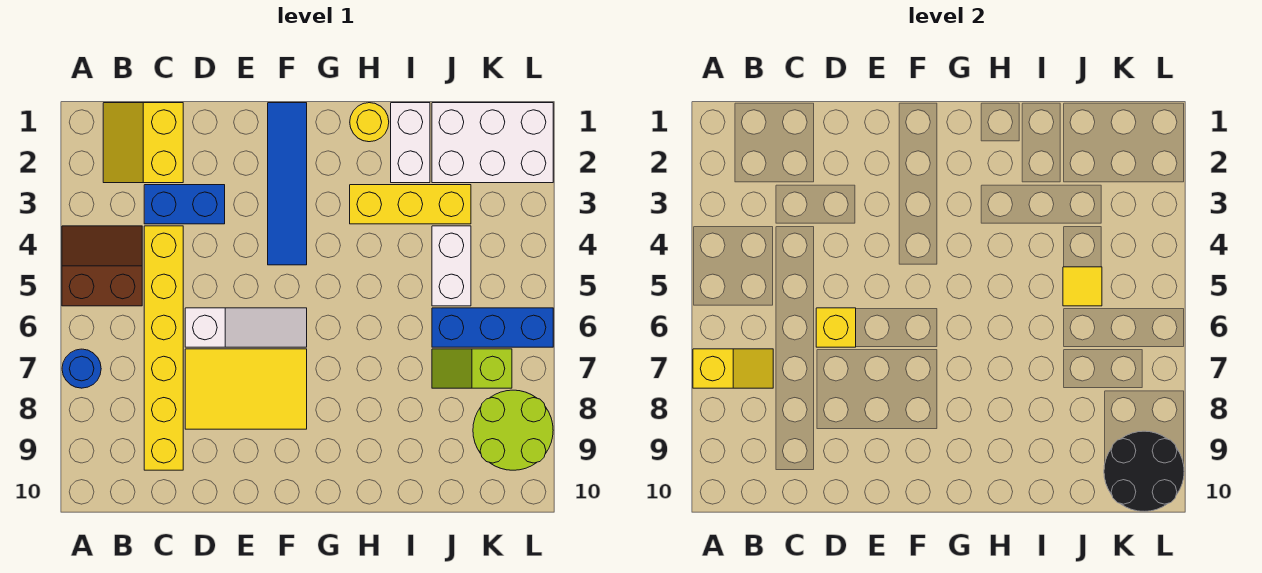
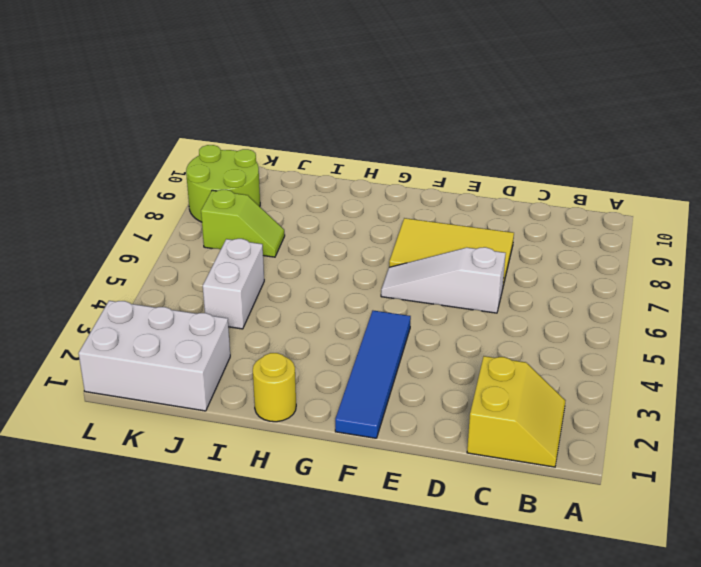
none -> brown slope A4:B5 level 1 top 5
none -> blue round brick A7 level 1
none -> blue brick C3:D3 level 1

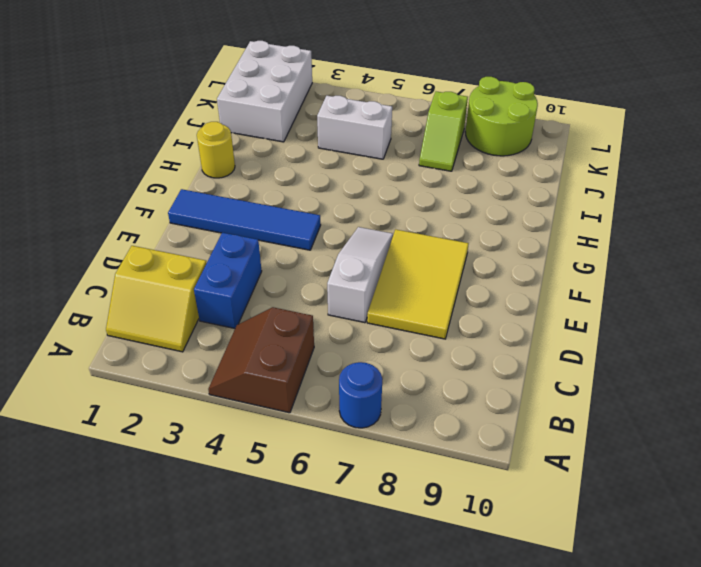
none -> yellow brick C4:C9 level 1
none -> yellow brick H3:J3 level 1
none -> white brick I1:I2 level 1

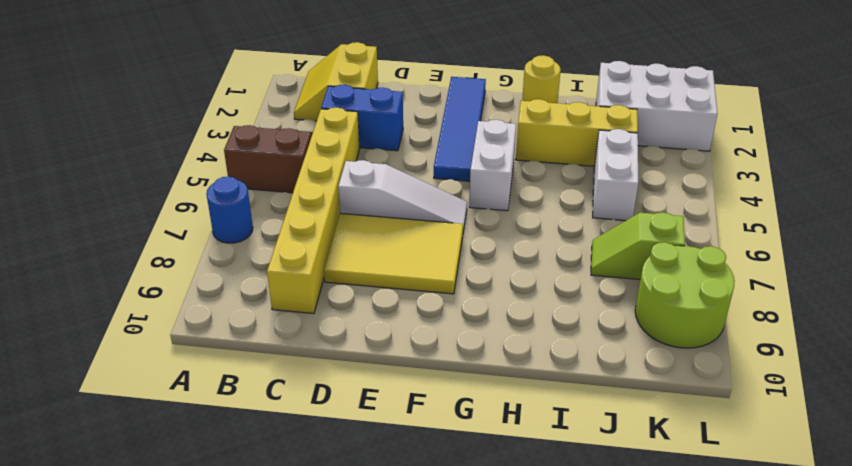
white brick G4:G5 level 1 -> white brick I1:I2 level 1
none -> blue brick J6:L6 level 1
none -> yellow slope A7:B7 level 2 top A
none -> yellow brick D6 level 2

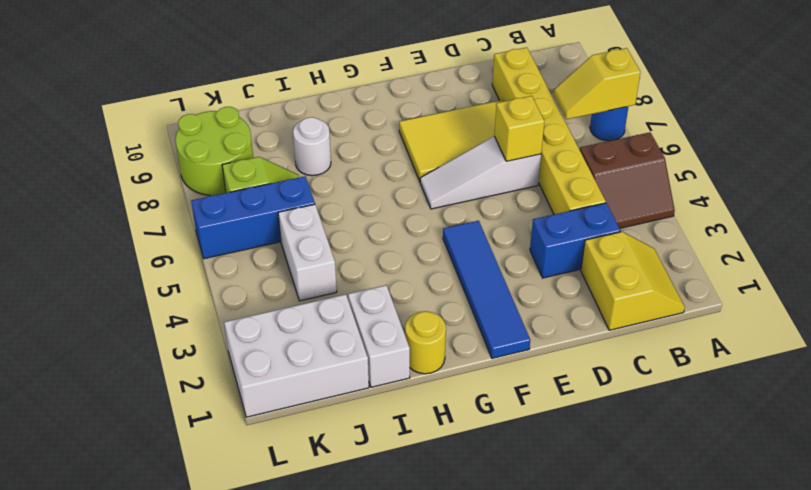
white round brick I8 level 1 -> none
none -> yellow brick H3:J3 level 1
none -> yellow tile J5 level 2
none -> black round brick K9:L10 level 2

